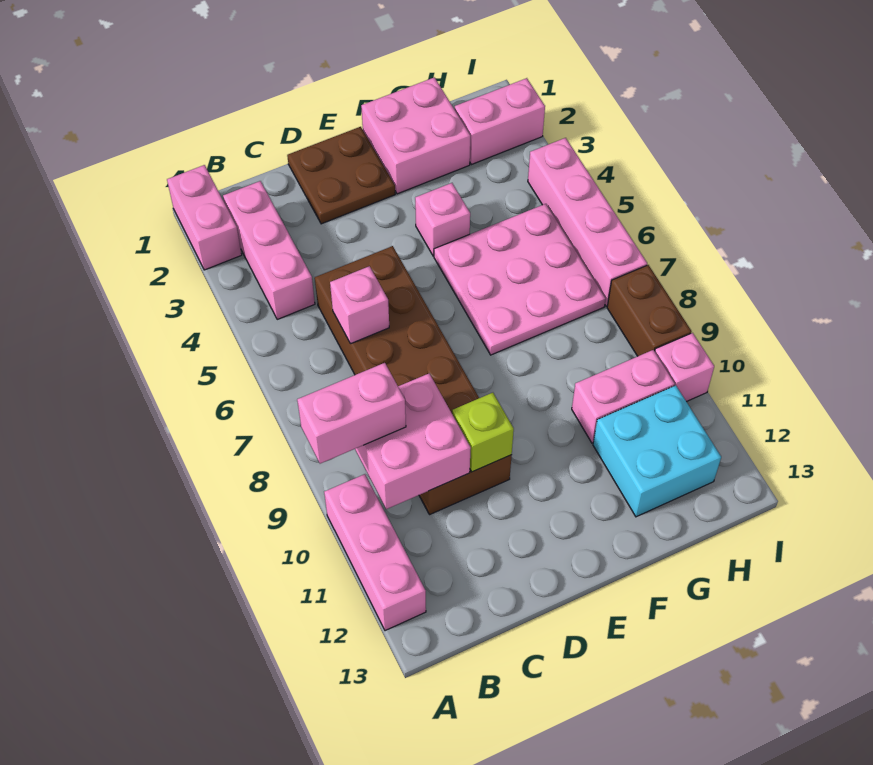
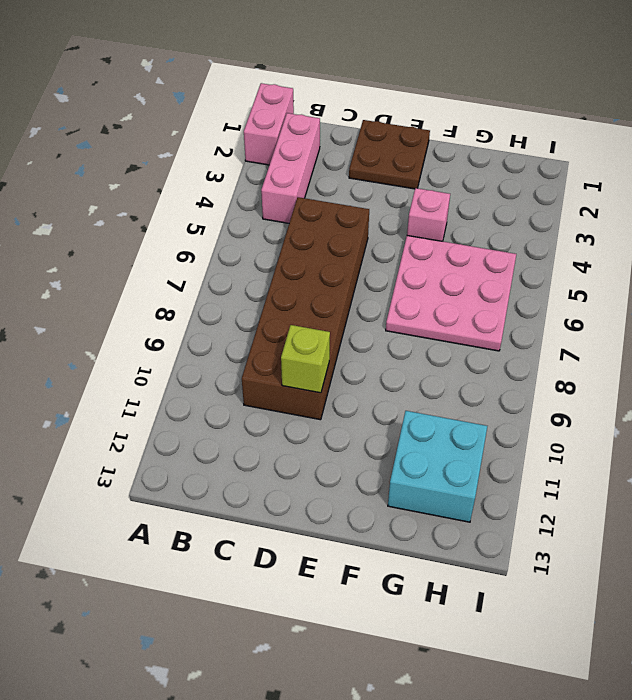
none -> pink brick A10:A12 level 1
none -> pink brick F1:G2 level 1
none -> pink brick G10:H10 level 1

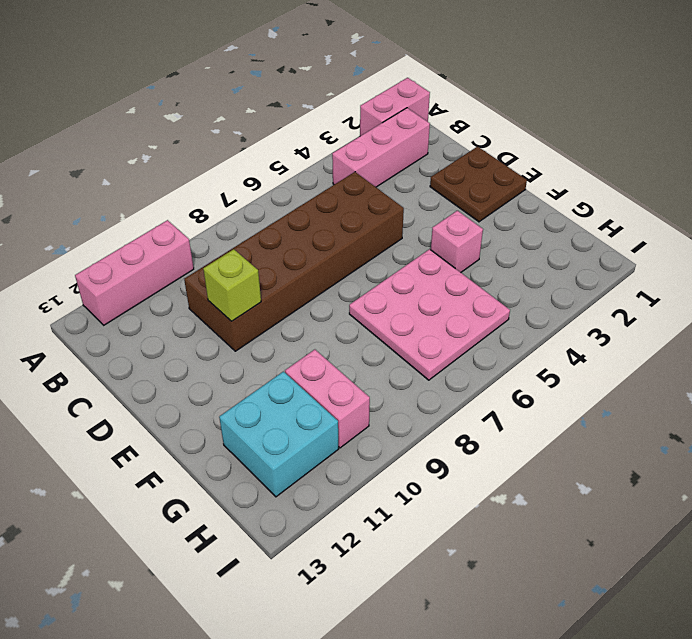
none -> pink brick F1:G2 level 1
none -> pink brick H2:I2 level 1
none -> pink brick I4:I7 level 1

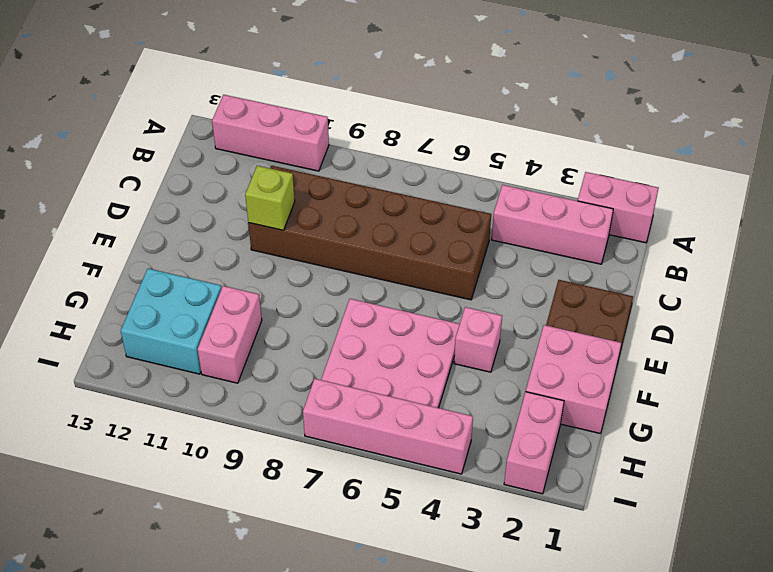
none -> brown brick I8:I9 level 1
none -> pink brick I10 level 1
none -> pink brick B9:C10 level 2

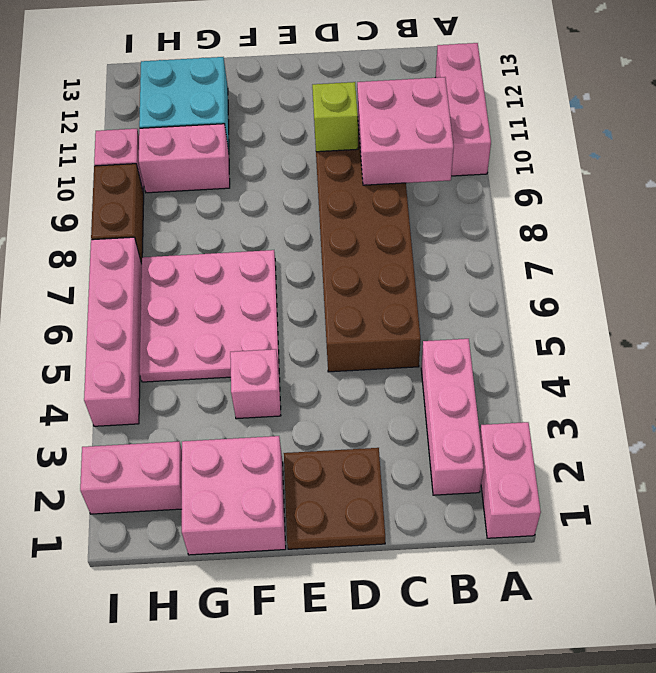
none -> pink brick C6 level 2
none -> pink brick A9:B9 level 3

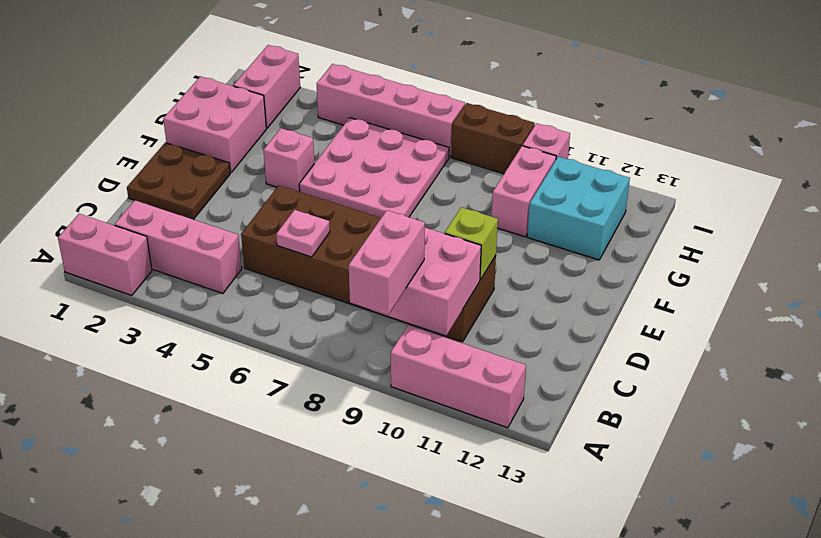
pink plate C6 level 2 -> pink brick C6 level 2

